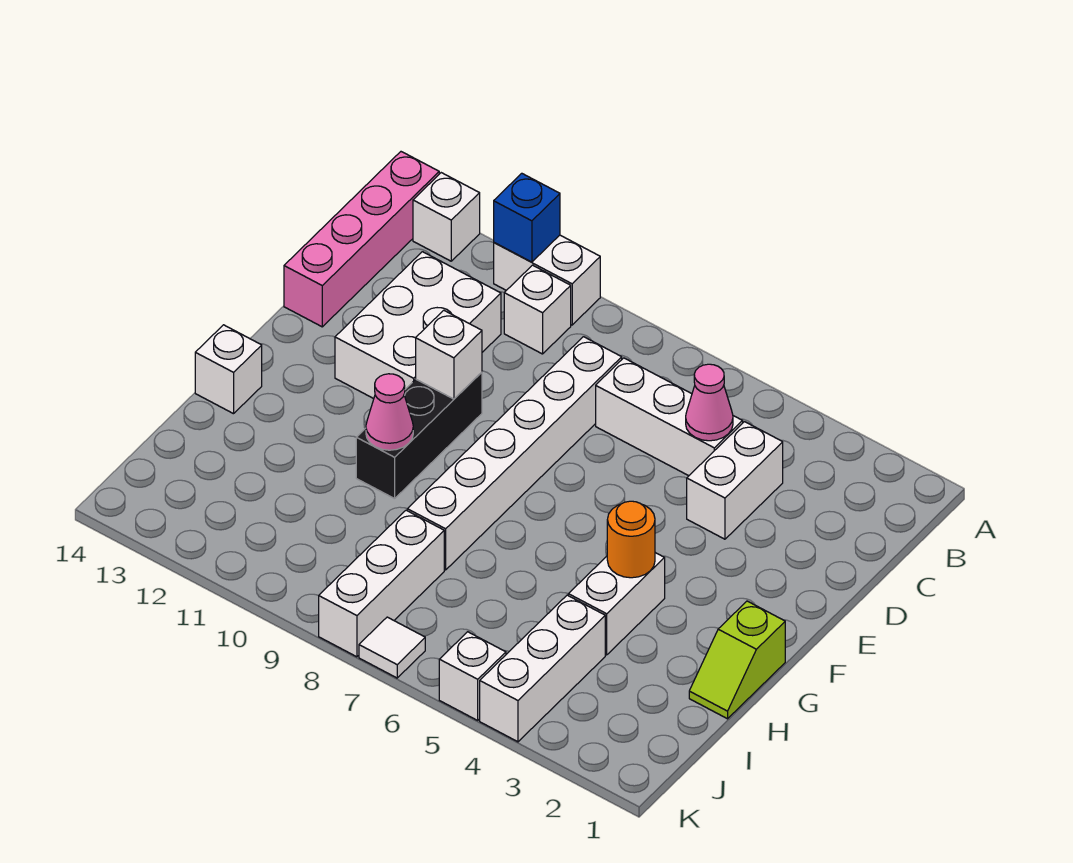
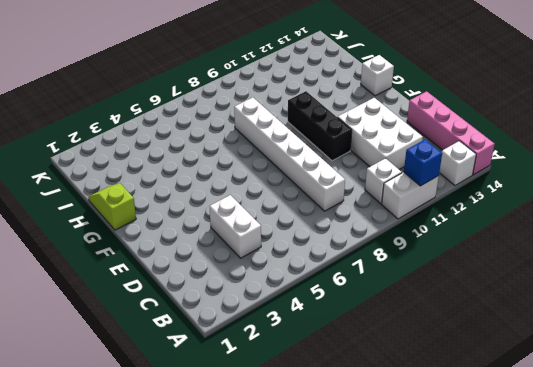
none -> white brick C5:C7 level 1
none -> white brick G4:H4 level 1
none -> white brick I4:K4 level 1

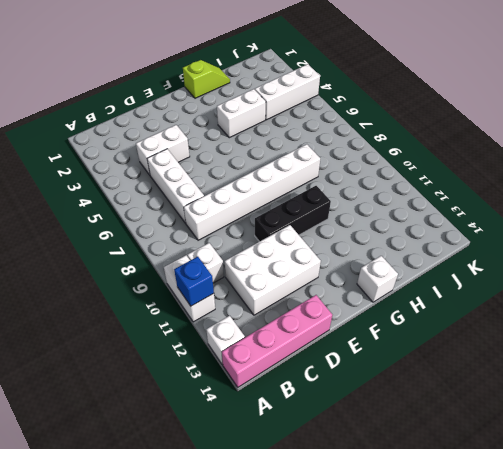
none -> white brick I8:K8 level 1
none -> white brick K5 level 1
none -> white tile K7 level 1

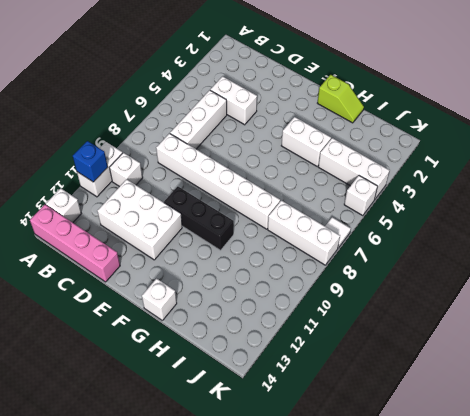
none -> pink cone C5 level 2
none -> white brick E10 level 2
none -> orange round brick G4 level 2

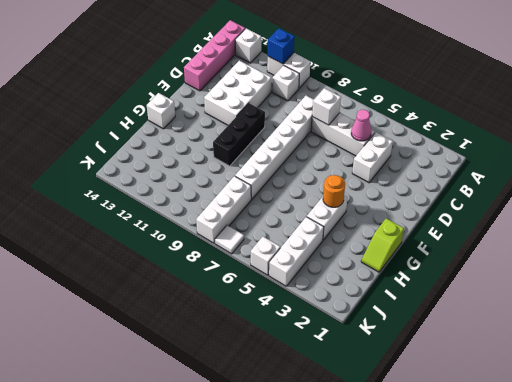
white brick C7 level 2 -> white brick E10 level 2
none -> pink cone G10 level 2

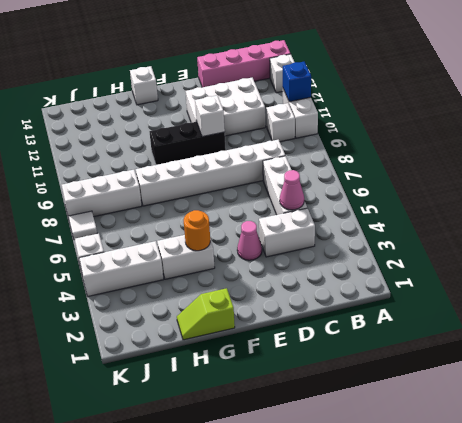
pink cone E4 level 1 -> pink cone G10 level 2

